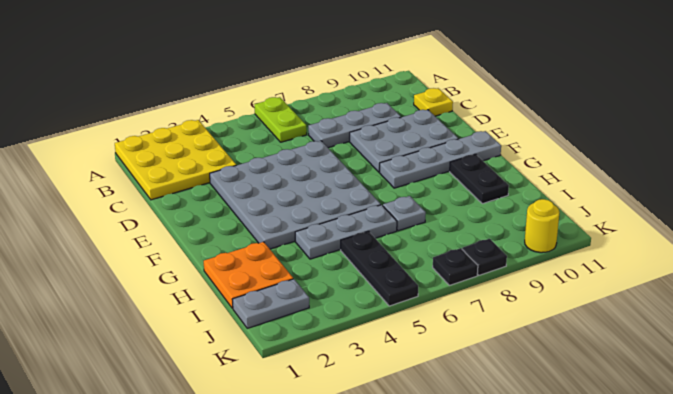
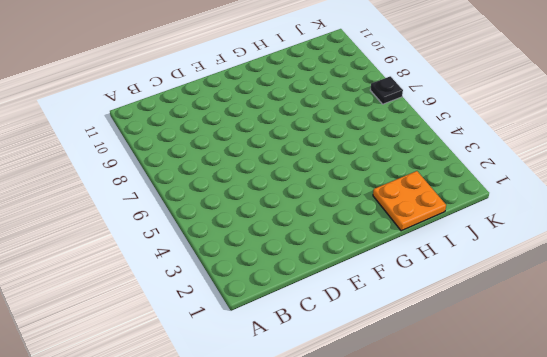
none -> yellow plate A1:C3 level 1
none -> lime plate A6:B6 level 1
none -> grey plate C7:C9 level 1

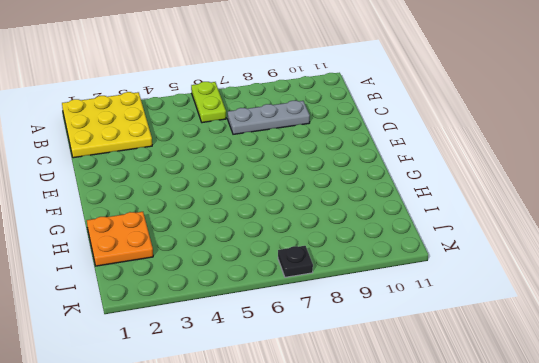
none -> yellow plate C11 level 1
none -> grey plate D3:G6 level 1
none -> grey plate D8:E10 level 1

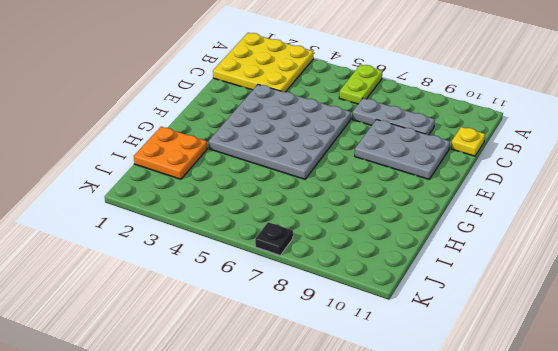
none -> grey plate F8:F11 level 1
none -> black plate G10:H10 level 1
none -> grey plate H4:H6 level 1

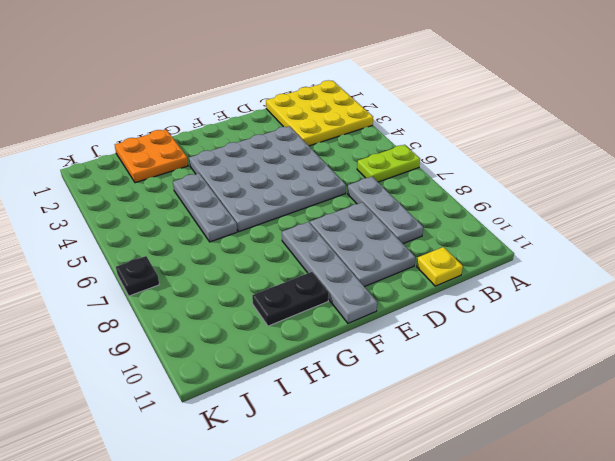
none -> grey plate H7 level 1
none -> black plate I5:K5 level 1
none -> grey plate J1:J2 level 1

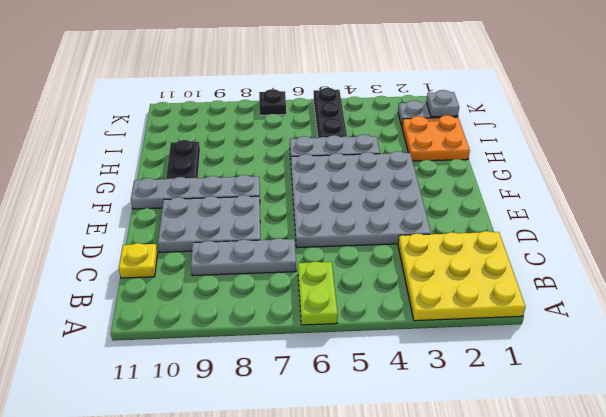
grey plate J1 level 2 -> grey plate H7 level 1
none -> black plate K8 level 1
none -> yellow round brick K10 level 1

